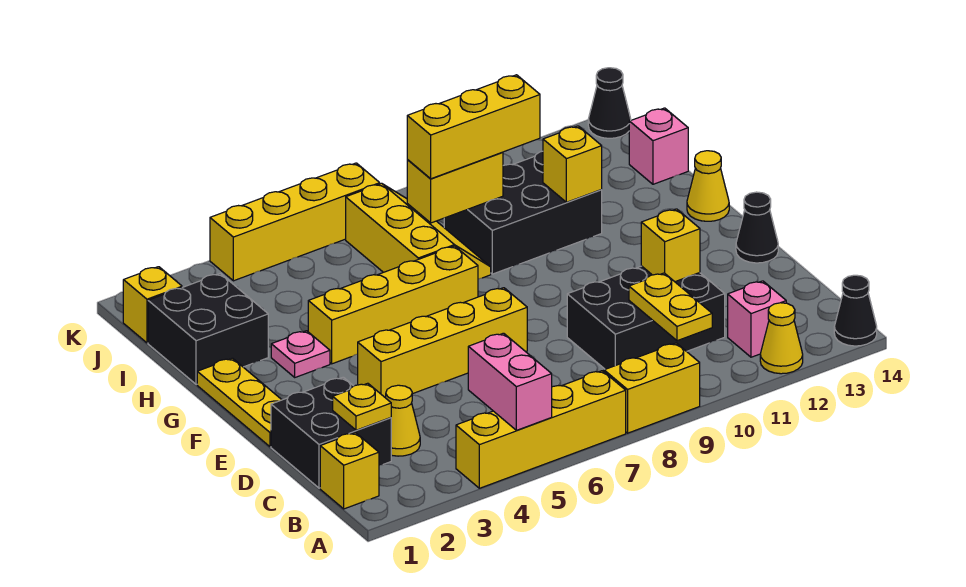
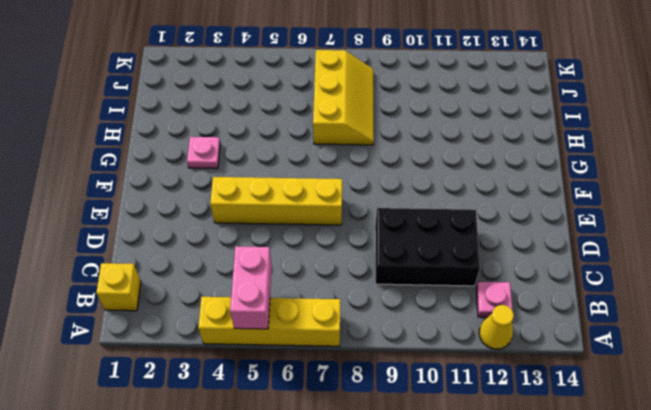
pink plate B12 level 1 -> pink brick B12 level 1
none -> yellow brick A8:A9 level 1
none -> black cone A14 level 1
none -> black brick C1:D2 level 1

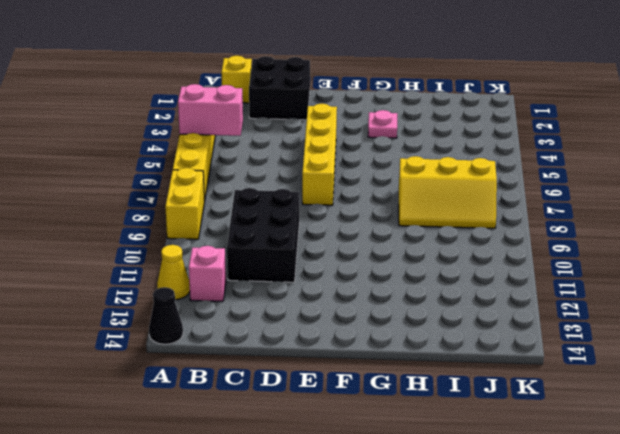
none -> yellow cone C3 level 1
none -> yellow plate E1:G1 level 1
none -> black cone E14 level 1

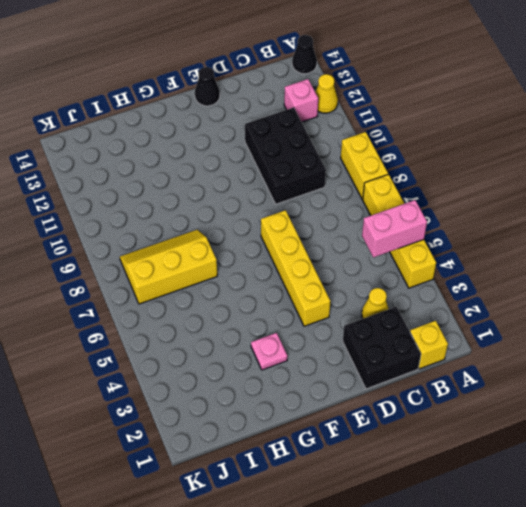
none -> yellow plate E1:G1 level 1
none -> yellow brick G4:G7 level 1
none -> yellow cone G14 level 1

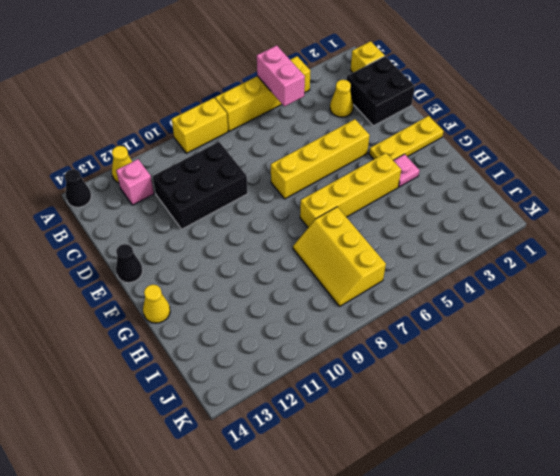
yellow plate F1:F3 level 1 -> yellow plate E1:G1 level 1
none -> black brick H1:I2 level 1
none -> black brick H9:I11 level 1
none -> pink brick I14 level 1

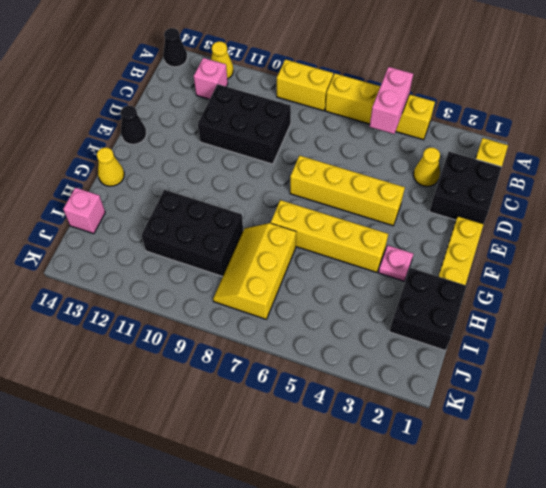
none -> yellow brick J1 level 1
none -> yellow brick K4:K7 level 1
none -> black cone K14 level 1

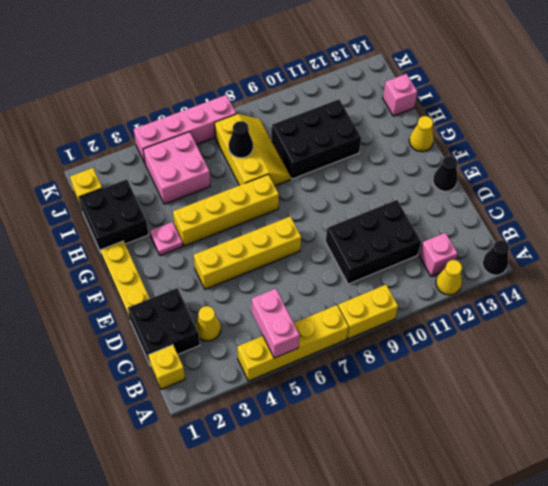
pink brick I4:J5 level 1 -> none
black cone I7 level 2 -> black cone K14 level 1
pink brick K4:K7 level 1 -> yellow brick K4:K7 level 1
none -> yellow plate B10:C10 level 2
none -> yellow plate C2 level 2
none -> yellow brick D11 level 2

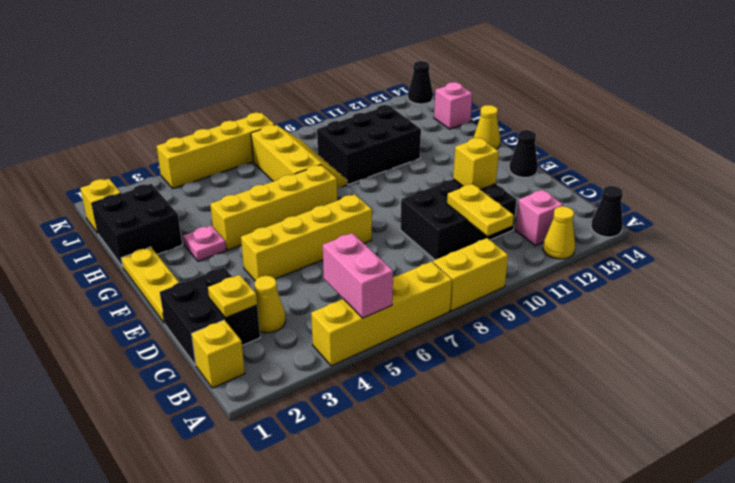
none -> yellow brick H11 level 2
none -> yellow brick I8:I9 level 2
none -> yellow brick I8:I10 level 3

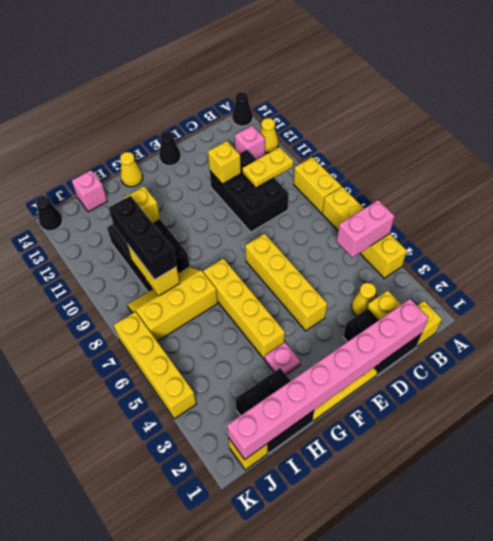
pink brick C1:J1 level 2 -> none
black brick I8:I10 level 3 -> yellow brick I8:I10 level 3

